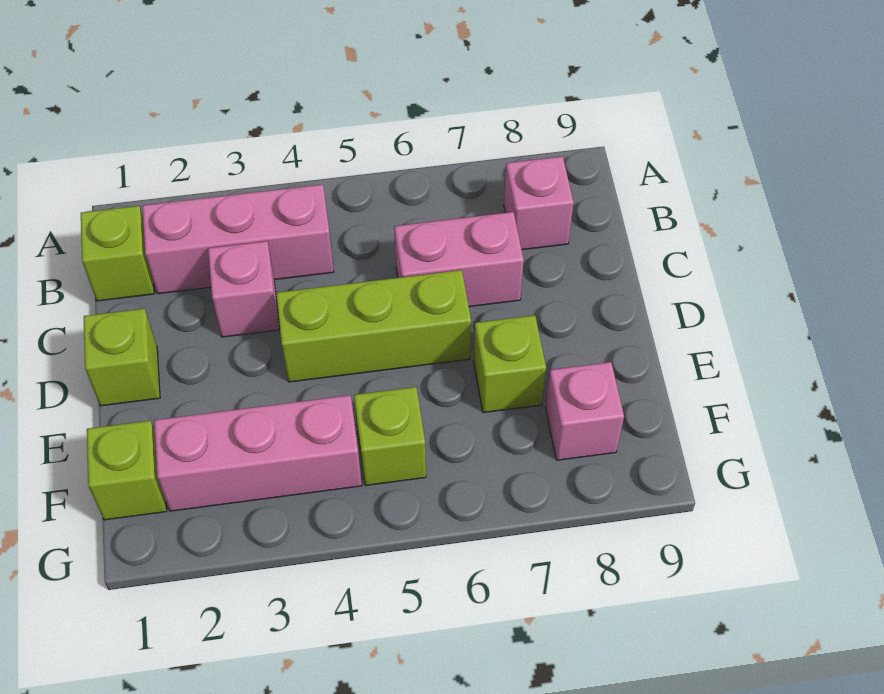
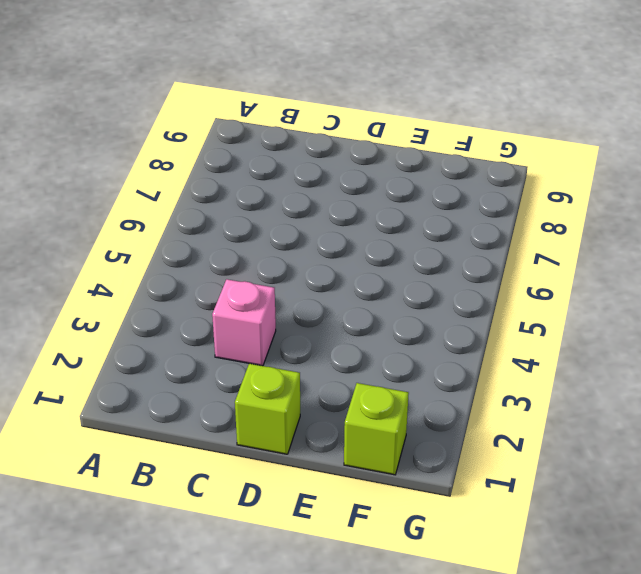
none -> lime brick B1 level 1
none -> pink brick B2:B4 level 1
none -> pink brick B8 level 1

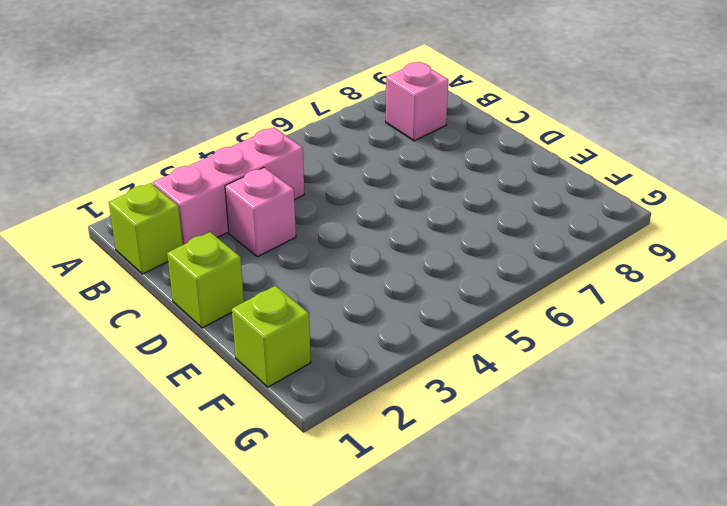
none -> pink brick C6:C7 level 1
none -> lime brick D4:D6 level 1
none -> lime brick E7 level 1

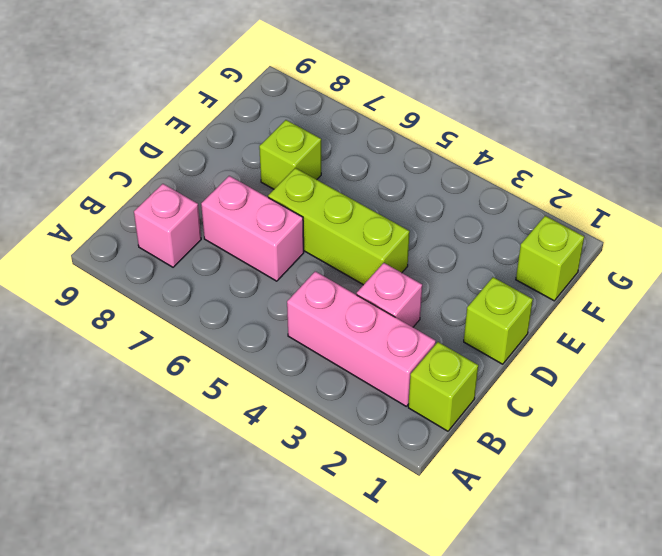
none -> pink brick F2:F4 level 1
none -> lime brick F5 level 1
none -> pink brick F8 level 1

